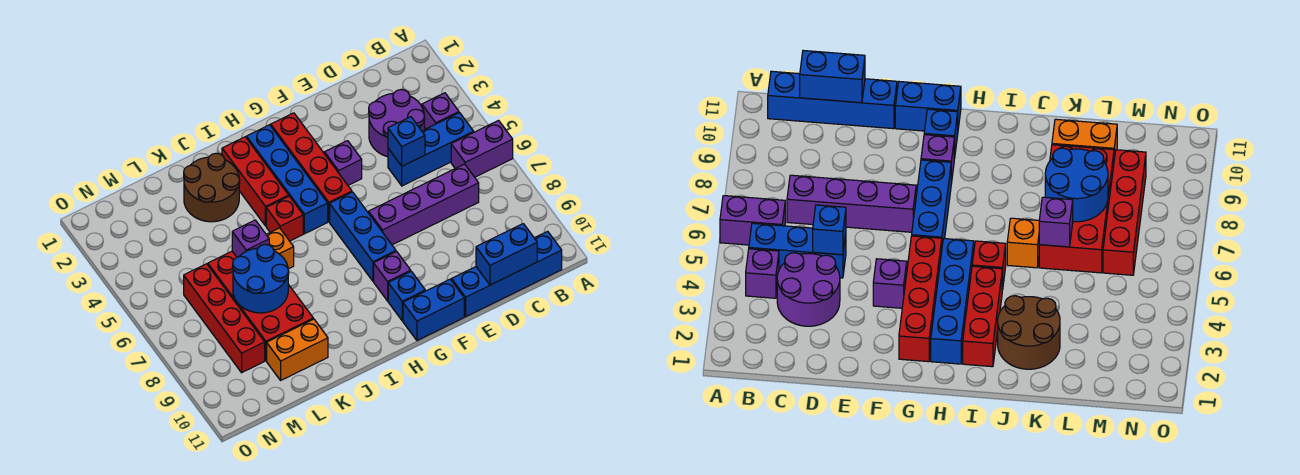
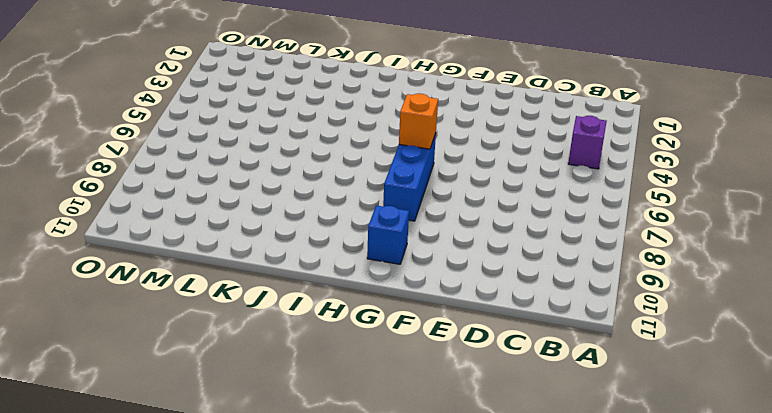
orange brick G6 level 2 -> orange brick J6 level 1
none -> purple brick A6:B6 level 1
none -> blue brick B5:D5 level 1
none -> blue brick B11:E11 level 1

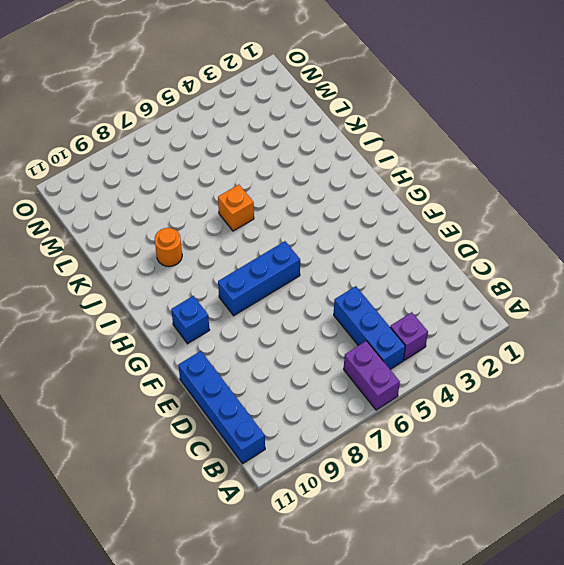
orange round brick J9 level 1 -> none
none -> purple round brick C3:D4 level 1
none -> purple brick C7:F7 level 1
none -> purple brick F4 level 1

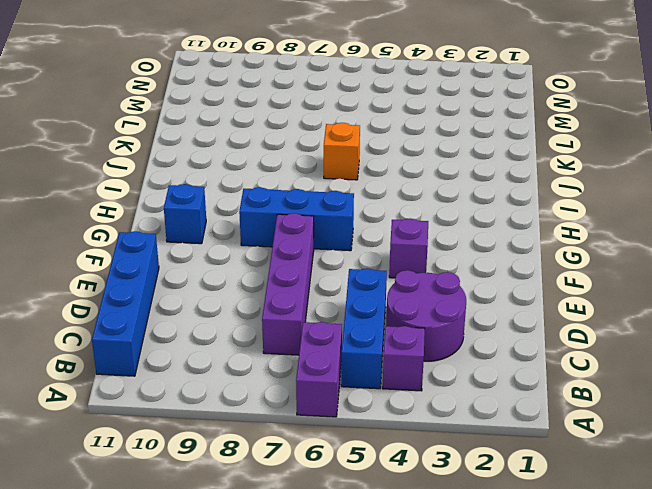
none -> blue brick F11:G11 level 1
none -> red brick G2:G5 level 1
none -> purple brick G9 level 1

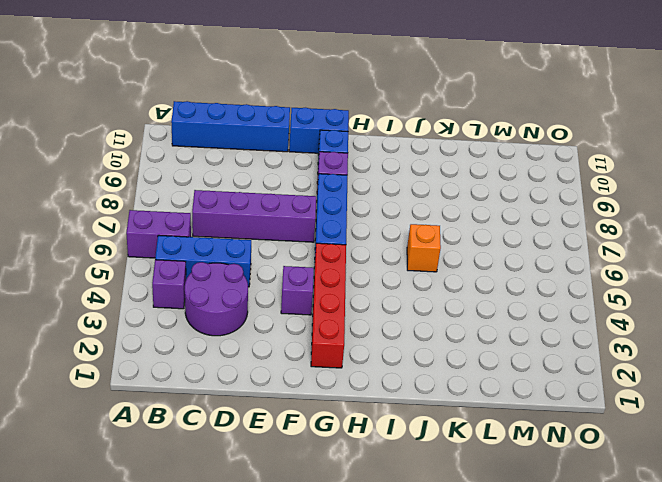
none -> blue brick H2:H5 level 1
none -> red brick I2:I4 level 1
none -> red brick I5 level 1

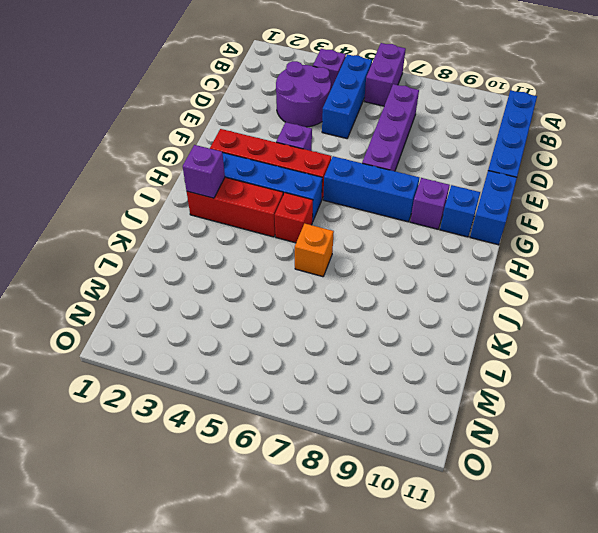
purple brick I2 level 2 -> purple brick K6 level 2
none -> brown round brick J2:K3 level 1
none -> red brick K6:L9 level 1
none -> orange brick K10:L10 level 1

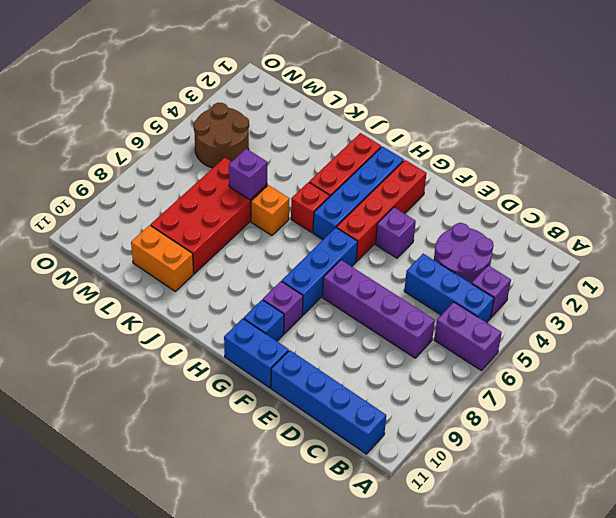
brown round brick M4:N5 level 1 -> brown round brick J2:K3 level 1
none -> red brick M6:M9 level 1
none -> blue brick C11:D11 level 2
none -> blue brick D5 level 2

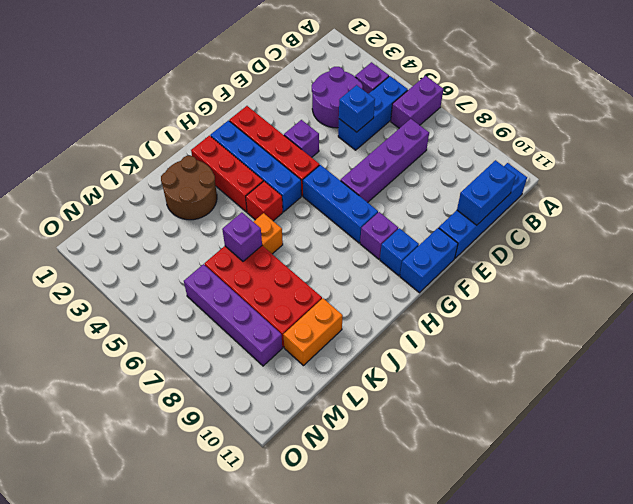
purple brick M6:M9 level 1 -> red brick M6:M9 level 1
none -> blue round brick K7:L8 level 2

